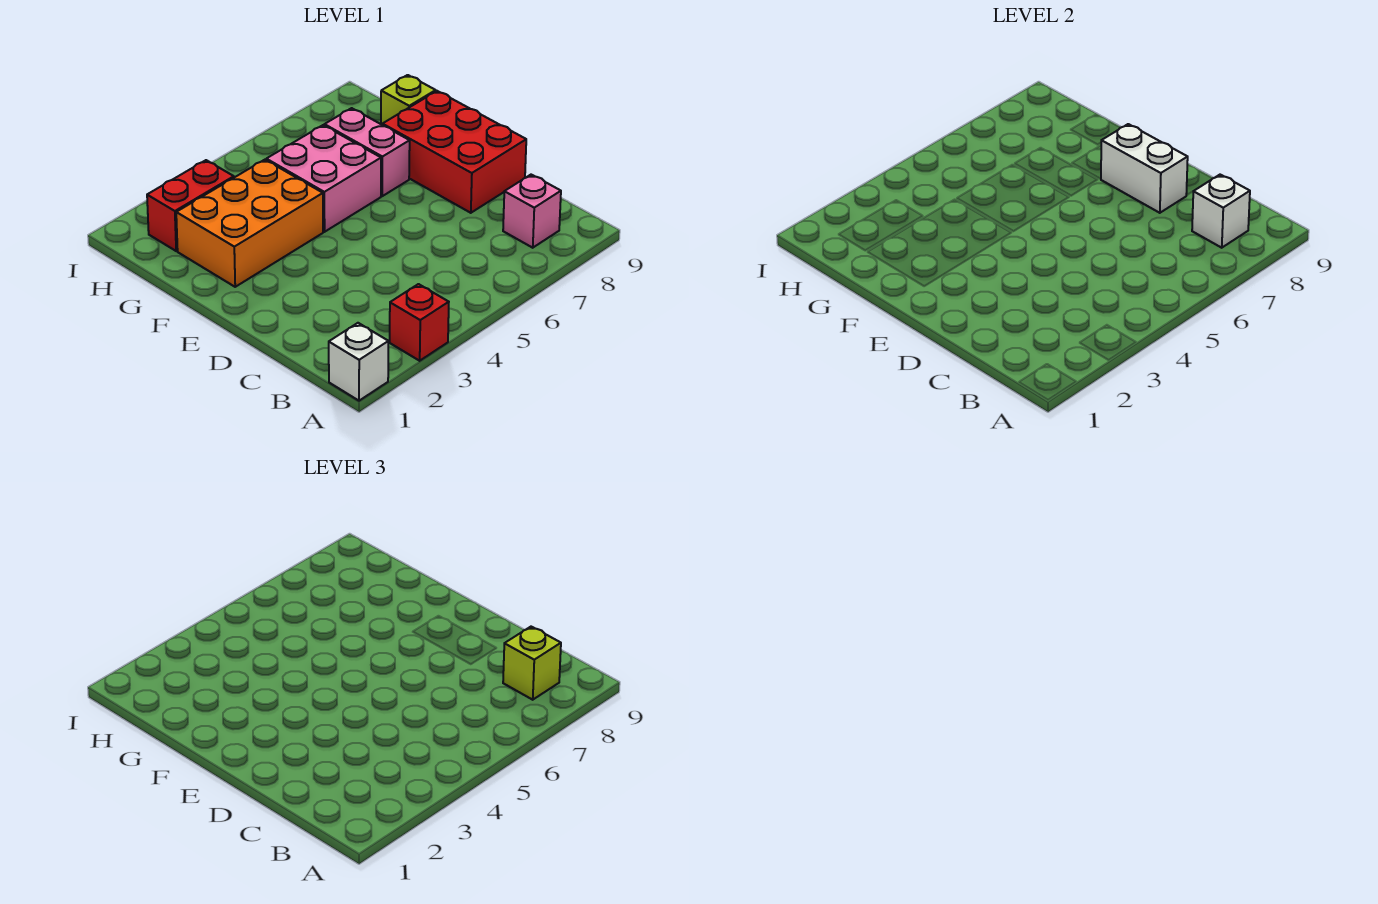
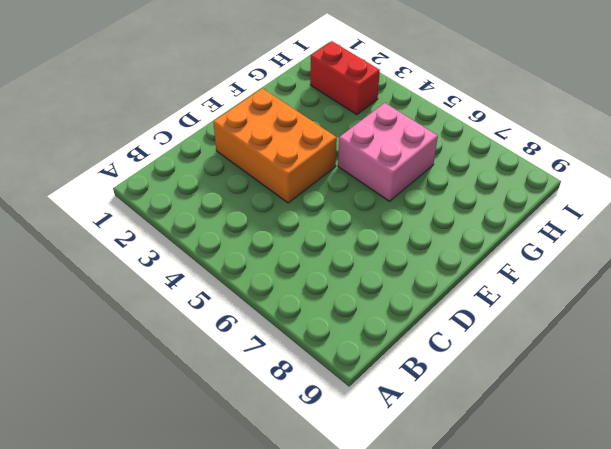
orange brick D2:E4 level 1 -> orange brick F2:G4 level 1
none -> white brick A1 level 1
none -> red brick A3 level 1
none -> pink brick B8 level 1

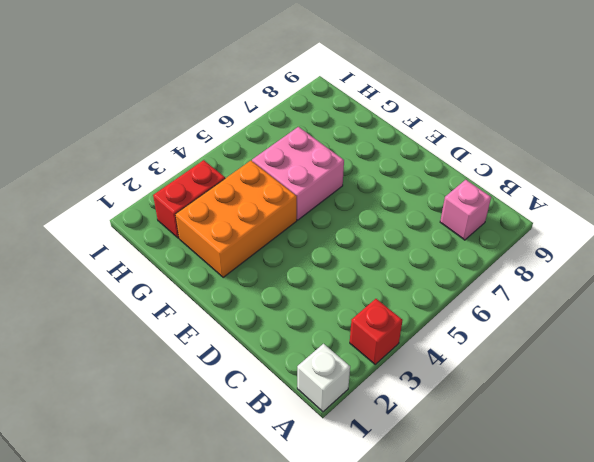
none -> red brick D8:F9 level 1
none -> pink brick F7:G7 level 1
none -> lime brick G9 level 1

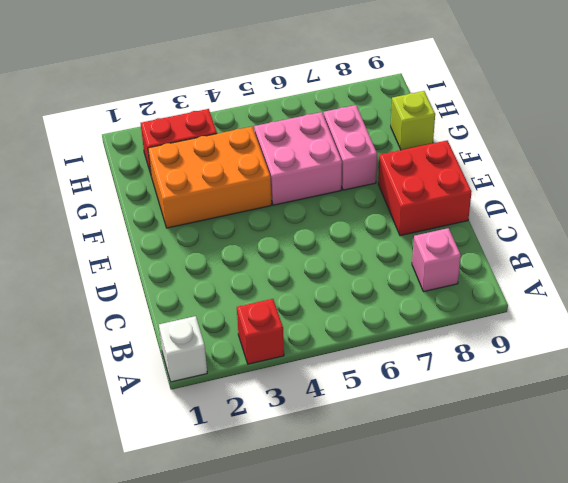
red brick D8:E9 level 1 -> red brick D8:F9 level 1
none -> white brick B8 level 2
none -> white brick D8:E8 level 2
none -> lime brick B8 level 3

